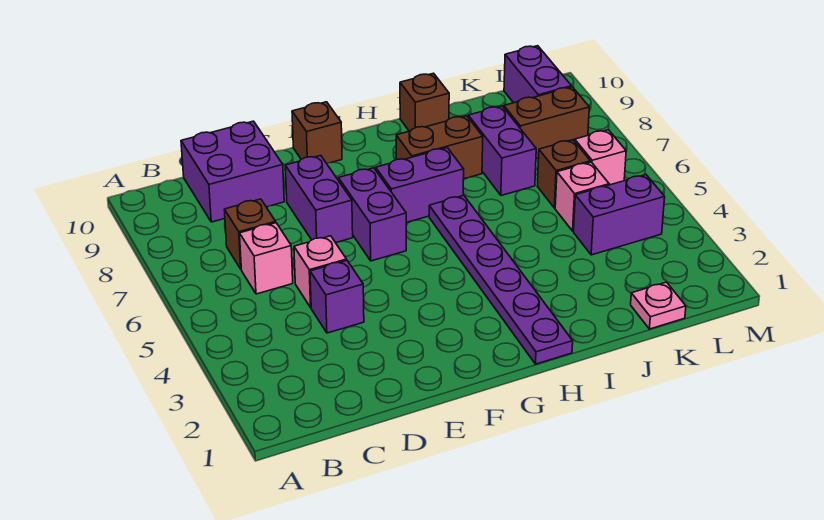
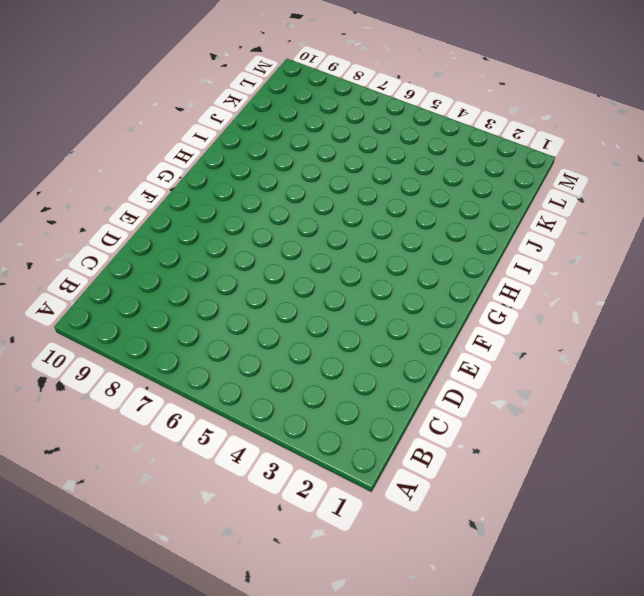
none -> pink brick C6 level 1
none -> brown brick C7 level 1
none -> purple brick C9:D10 level 1

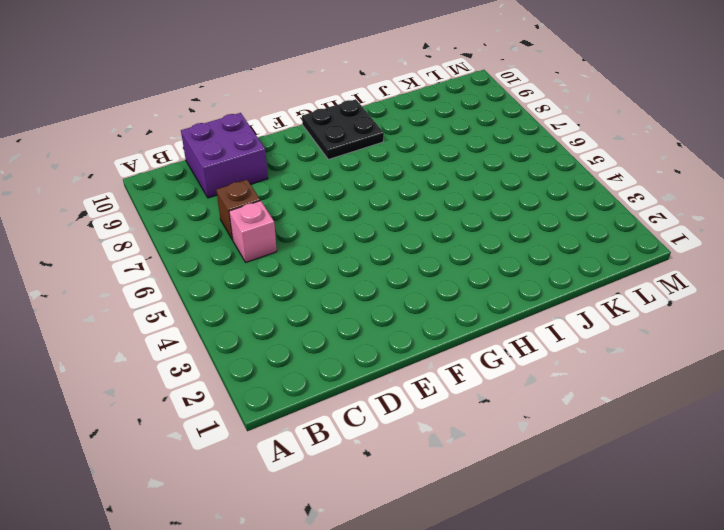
black plate G9:H10 level 1 -> none
none -> purple brick D4 level 1
none -> pink brick D5 level 1
none -> purple brick E7:E8 level 1

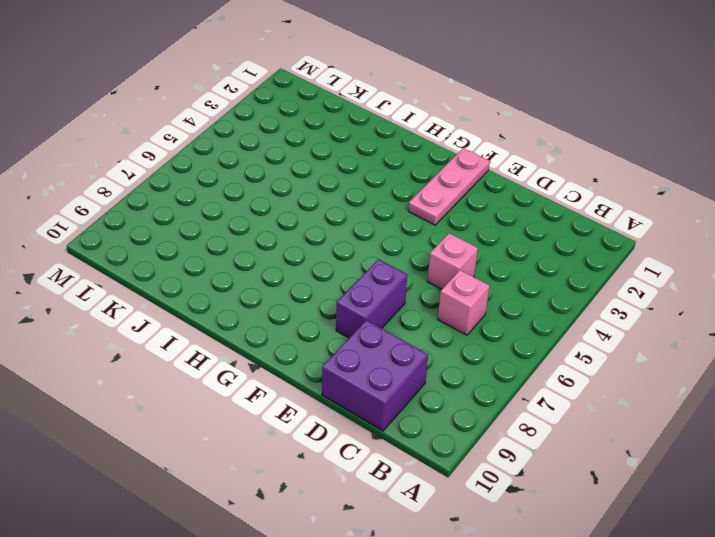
pink plate F1:F3 level 1 -> none
none -> brown brick C7 level 1
none -> purple brick D4 level 1
none -> purple brick F6:F7 level 1

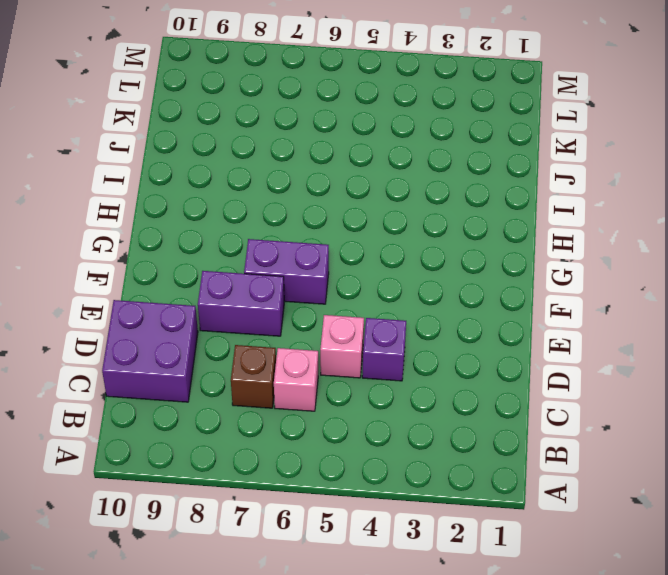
none -> brown brick F10 level 1
none -> purple brick G7:H7 level 1
none -> purple plate H1:H6 level 1

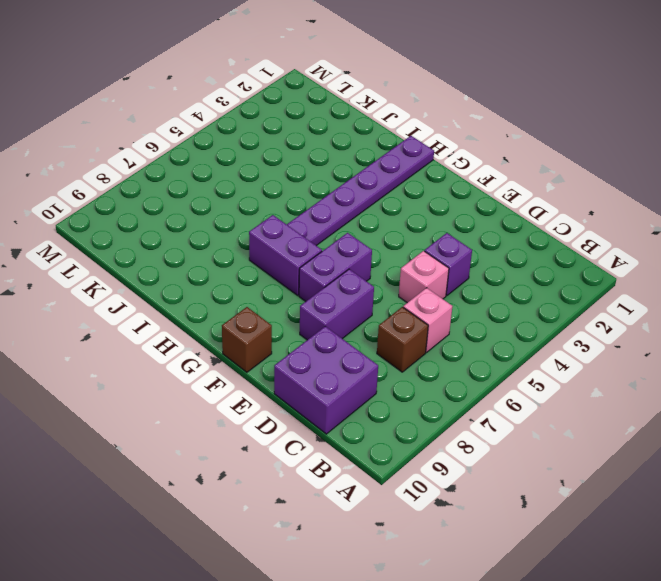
none -> brown brick H8:I8 level 1
none -> brown brick I10 level 1
none -> purple brick J7:J8 level 1

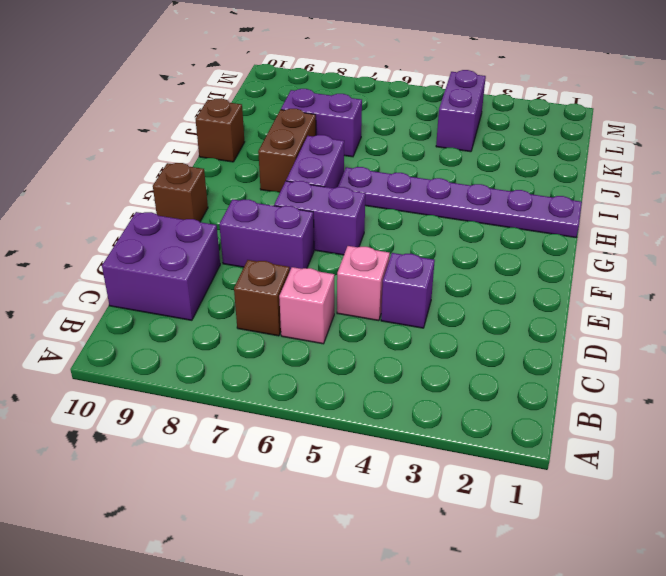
none -> pink plate K1 level 1
none -> pink brick K5 level 1
none -> brown brick K6 level 1

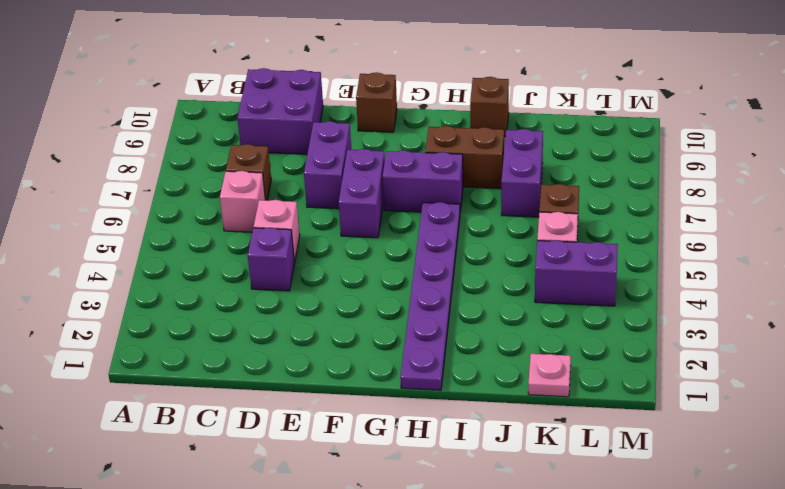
none -> brown brick K8:L8 level 1
none -> pink brick L6 level 1
none -> purple brick L9:L10 level 1

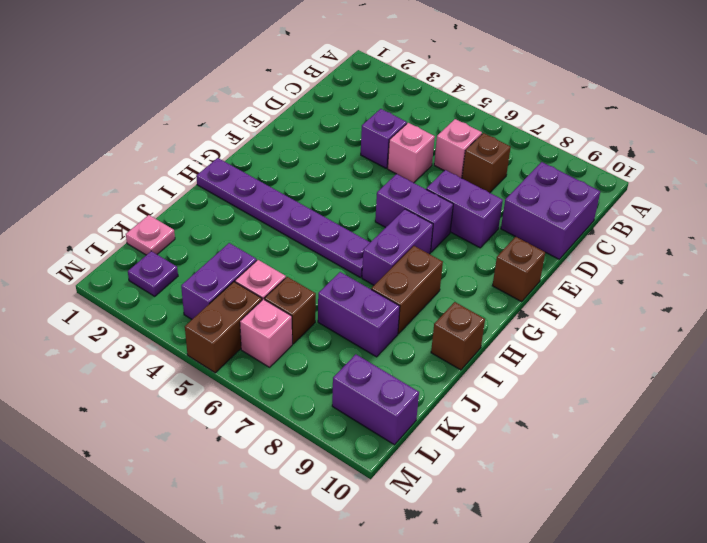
purple plate L2 level 1 -> none
brown brick L5:M5 level 1 -> brown brick K8:L8 level 1

